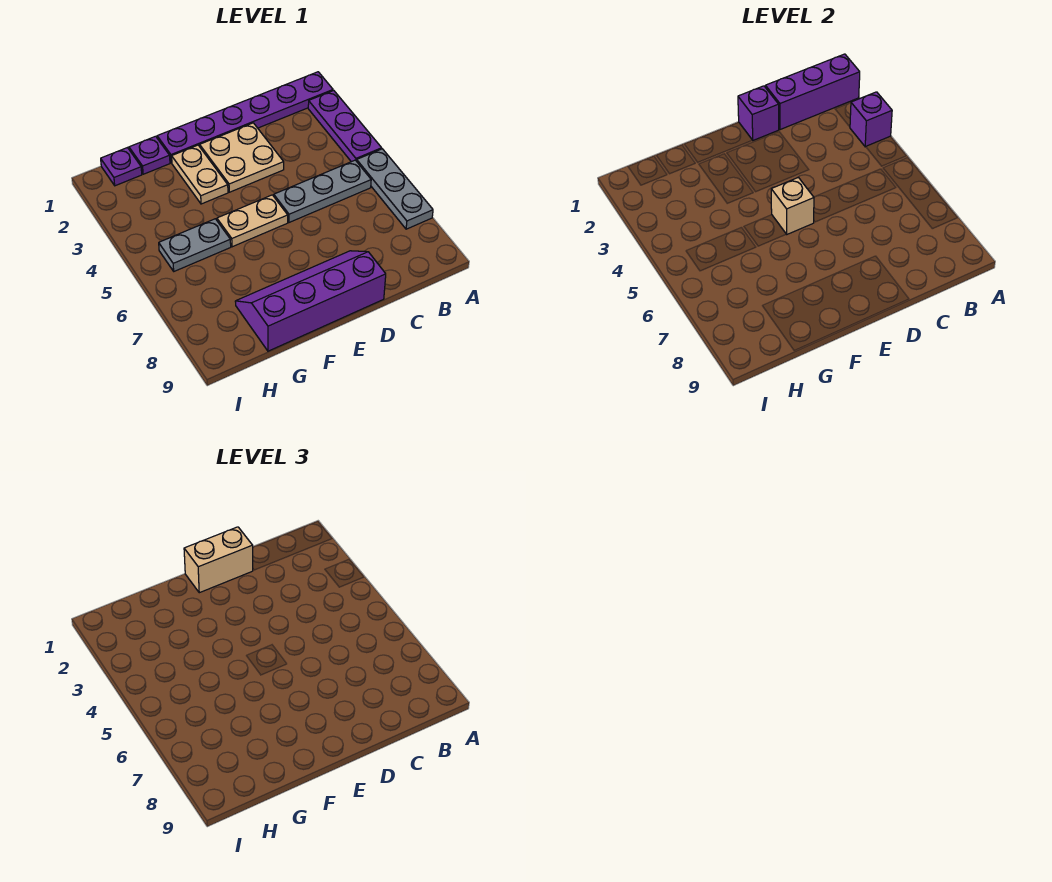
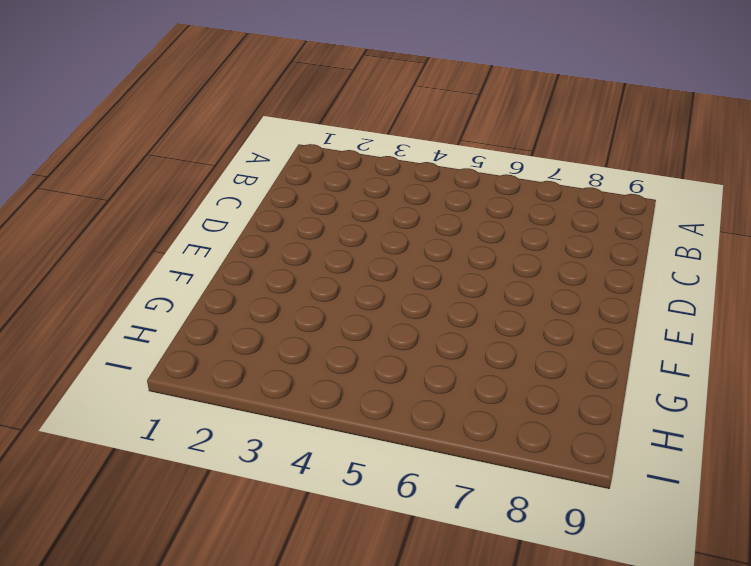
none -> purple plate A1:F1 level 1
none -> purple plate A2:A4 level 1
none -> grey plate A5:A7 level 1

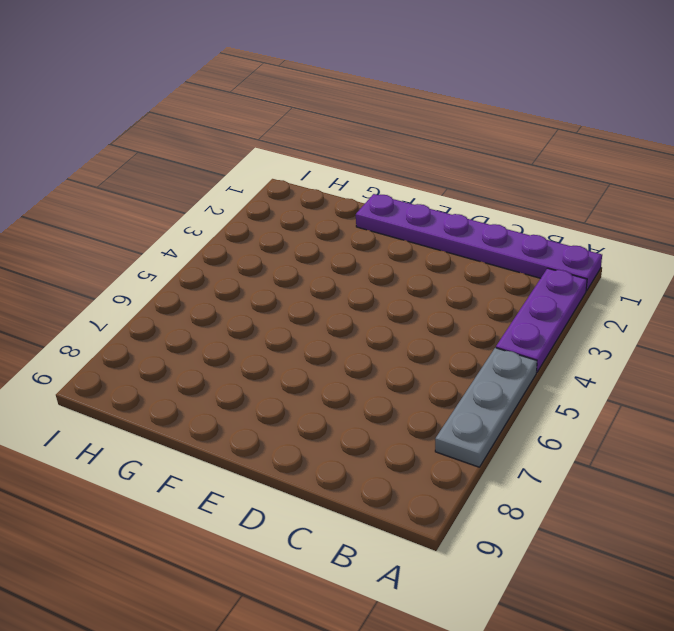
none -> grey plate B5:D5 level 1
none -> tan plate D2:E3 level 1
none -> purple slope D8:G9 level 1 top 9

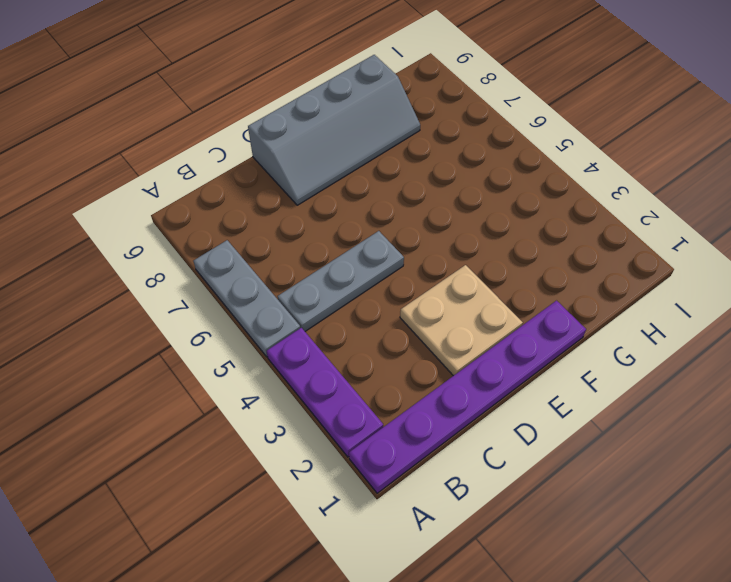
grey slope D8:G9 level 1 top 9 -> purple slope D8:G9 level 1 top 9
none -> tan plate E5:F5 level 1
none -> tan plate F2:F3 level 1
none -> purple plate G1 level 1

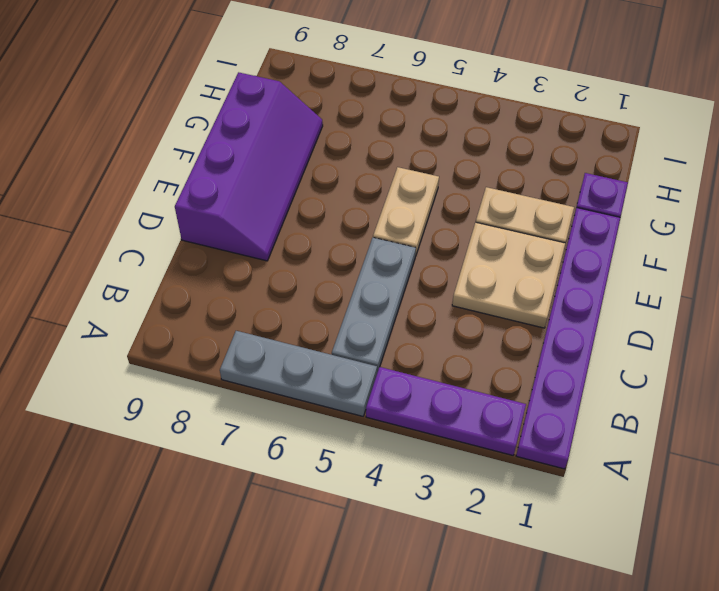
none -> grey plate G5:H5 level 1
none -> purple plate H1 level 1
none -> purple brick A1:C1 level 2

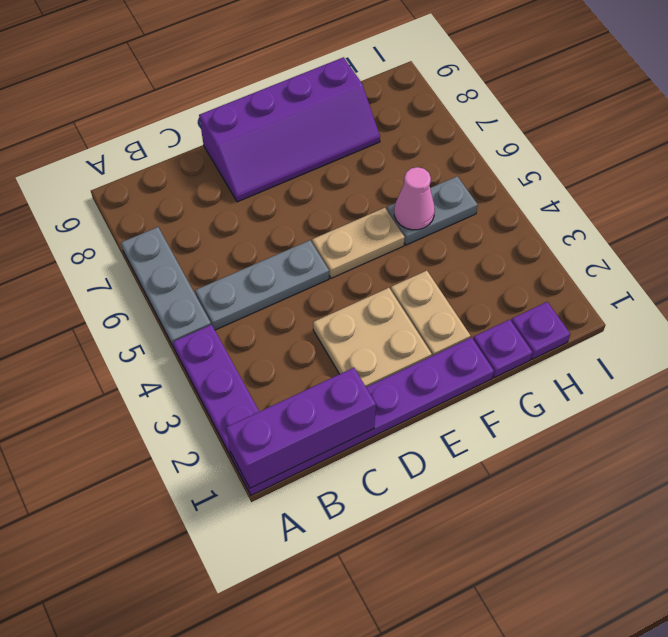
pink cone G5 level 2 -> none
none -> purple brick A3 level 2
none -> purple brick D1 level 2
none -> tan brick E5 level 2

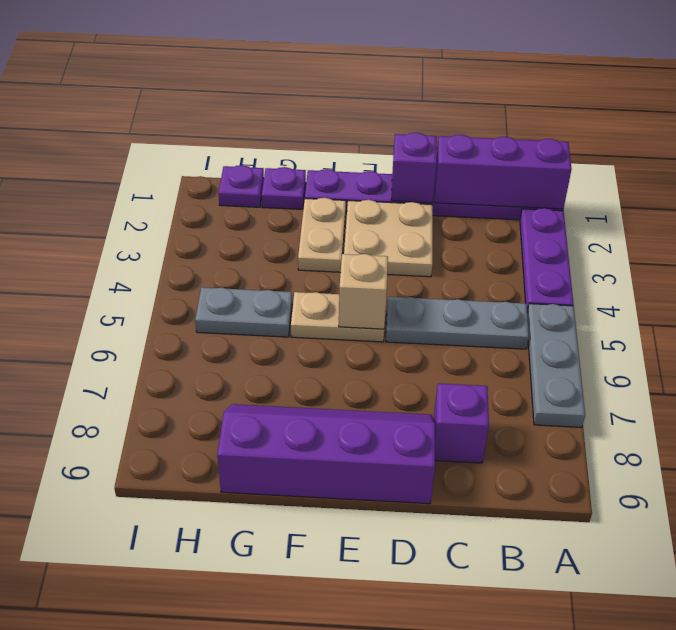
purple brick C8 level 1 -> purple brick A3 level 2
none -> tan brick D1:E1 level 3

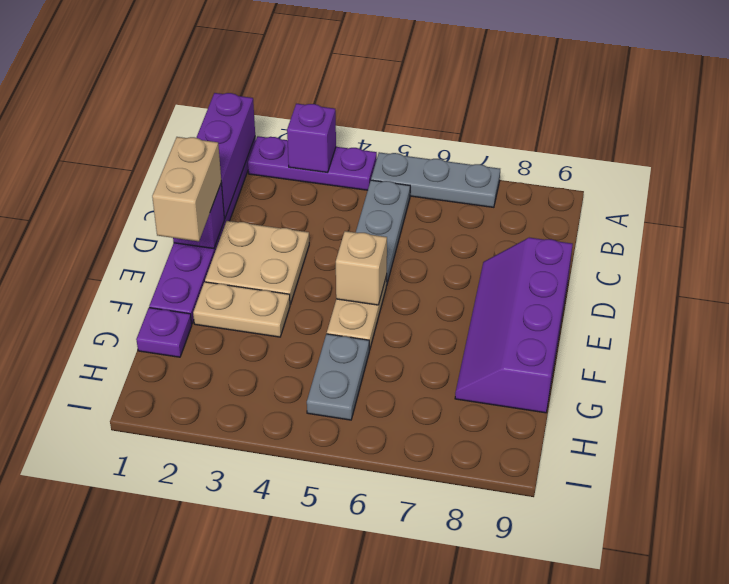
none -> purple plate H1 level 1

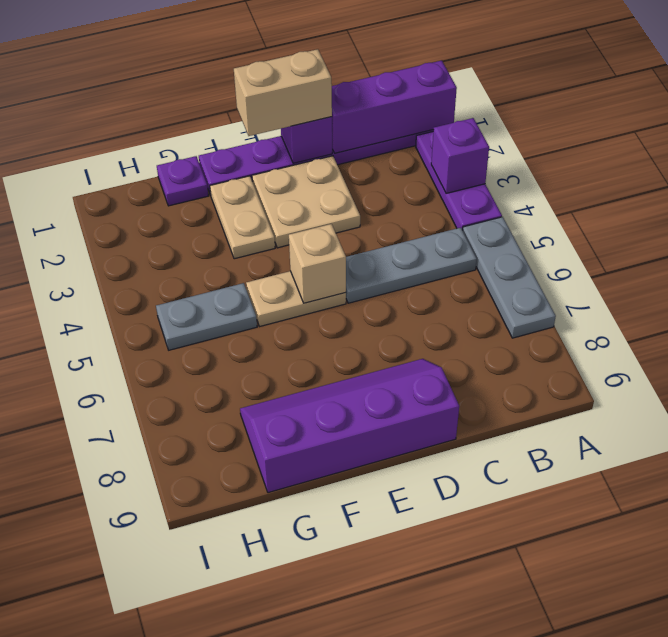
none -> purple plate H1 level 1

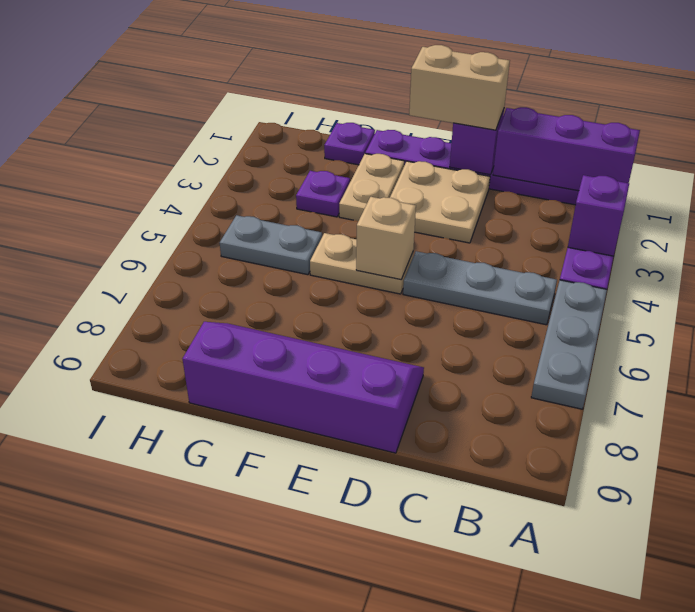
purple plate G3 level 1 -> purple plate H1 level 1

